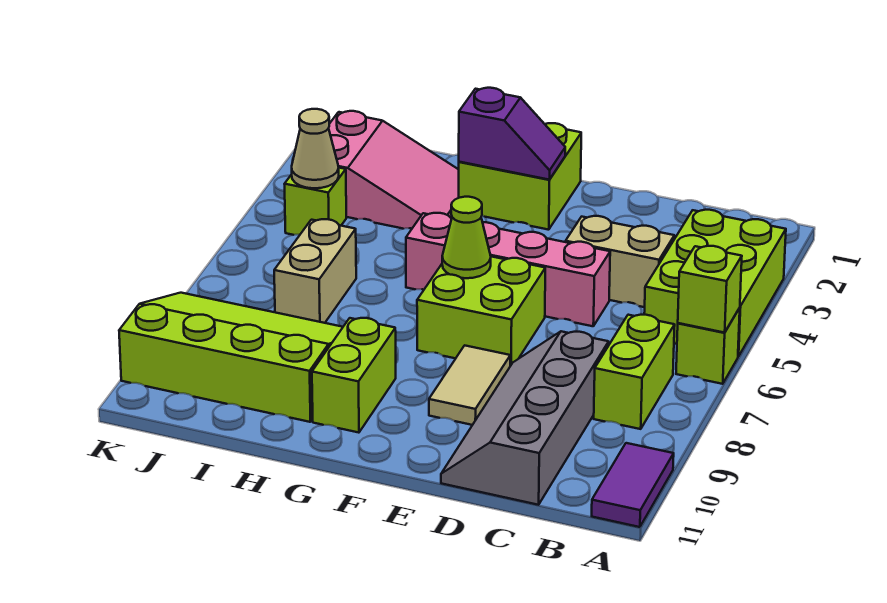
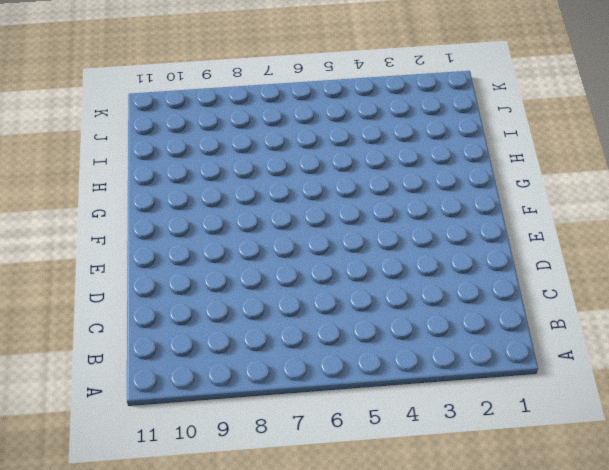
none -> lime brick A3:B5 level 1
none -> lime brick A6 level 1
none -> purple tile A10:A11 level 1

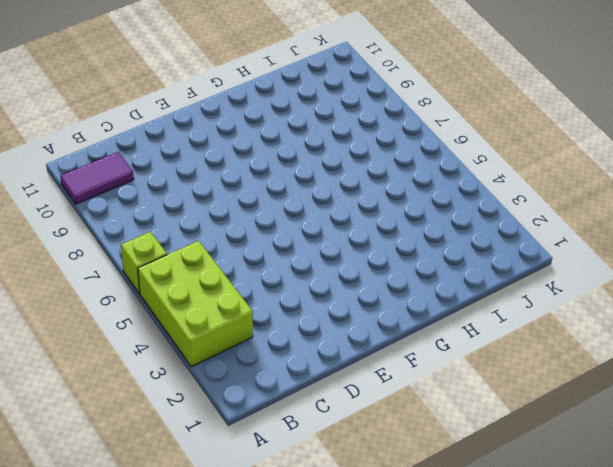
purple tile A10:B10 level 1 -> purple tile A10:A11 level 1
none -> lime brick B7:B8 level 1
none -> tan brick C4:D4 level 1
none -> grey slope C8:D11 level 1 top C

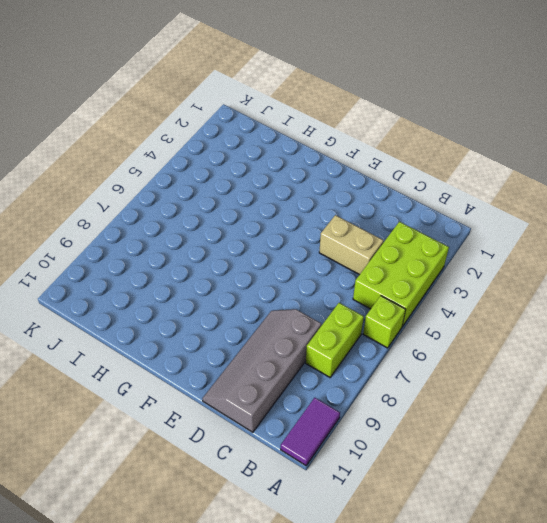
none -> pink brick D5:G5 level 1
none -> lime brick E6:F7 level 1
none -> tan tile E8:E9 level 1

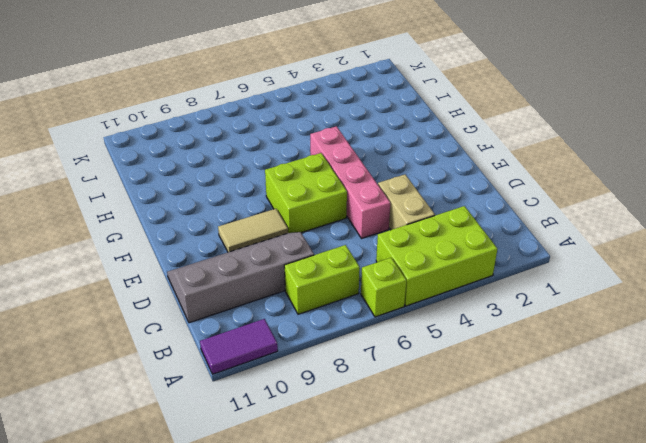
none -> lime brick F1:G2 level 1
none -> lime brick G9:G10 level 1
none -> pink slope H2:J3 level 1 top J

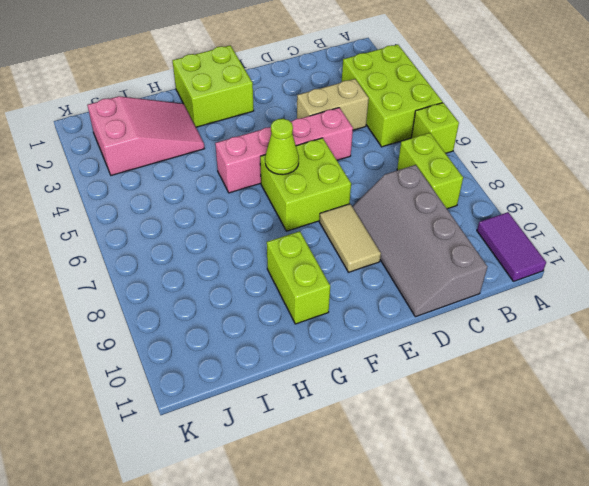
none -> lime slope H8:K10 level 1 top 10
none -> tan brick I6:I7 level 1
none -> lime brick J4 level 1

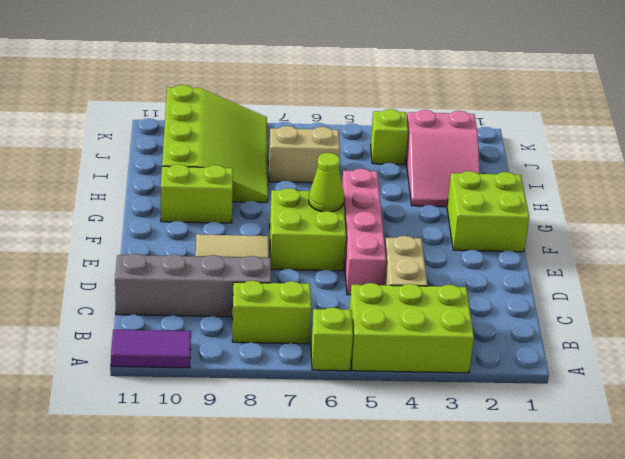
none -> lime brick A6 level 2
none -> purple slope F2:G2 level 2 top G
none -> tan cone J4 level 2

